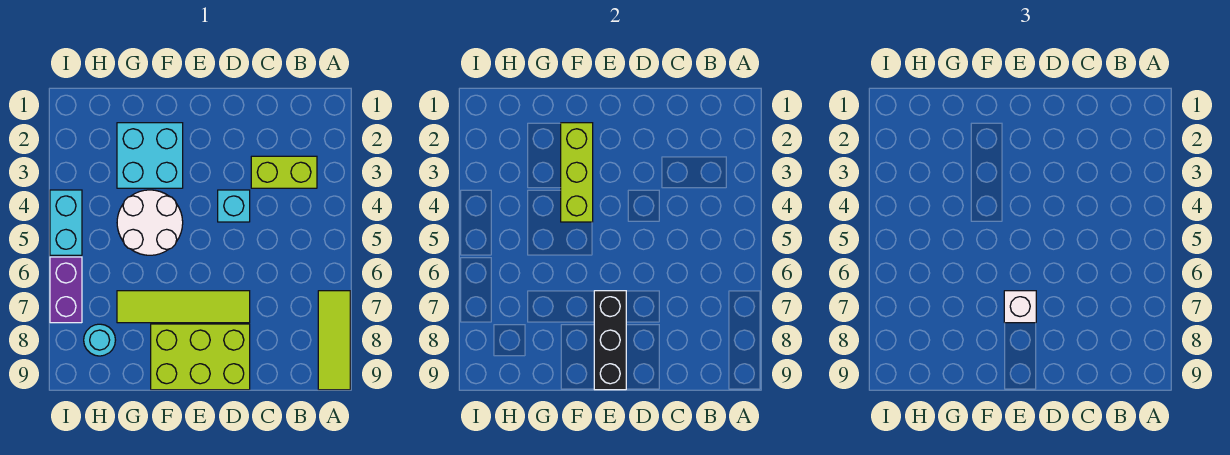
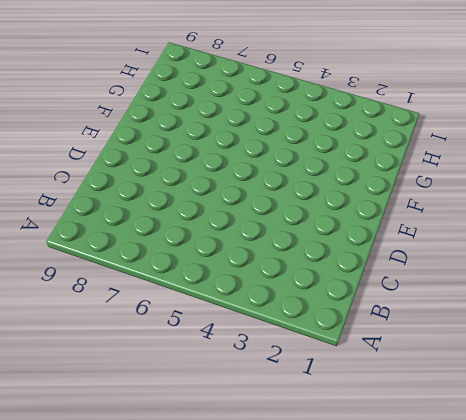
none -> lime tile A7:A9 level 1
none -> lime brick B3:C3 level 1
none -> cyan brick D4 level 1

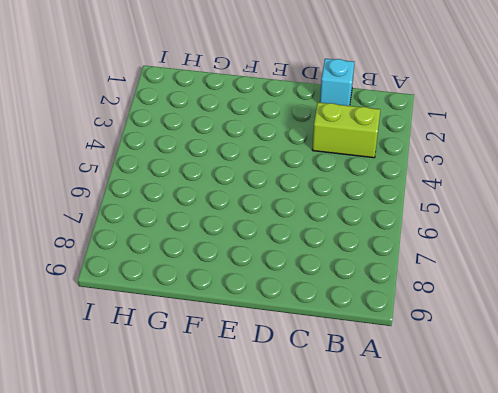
cyan brick C1 level 1 -> cyan brick D4 level 1
none -> lime tile A7:A9 level 1
none -> lime tile D7:G7 level 1
none -> lime brick D8:F9 level 1

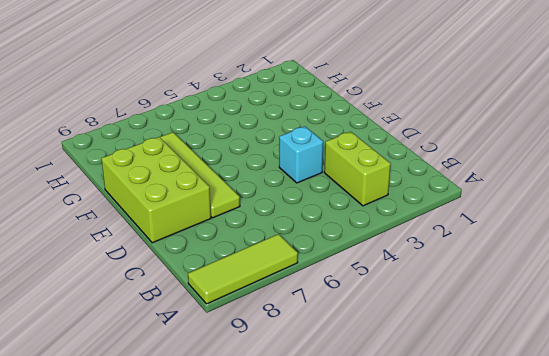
none -> cyan brick F2:G3 level 1
none -> white round brick F4:G5 level 1
none -> cyan round brick H8 level 1

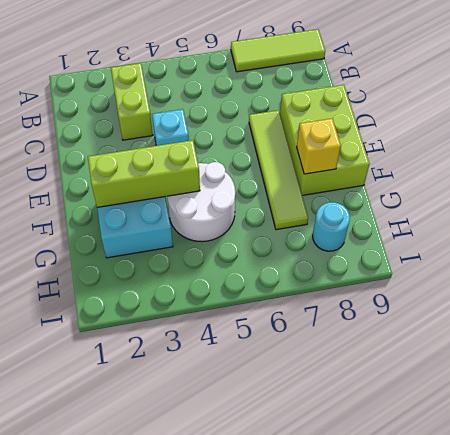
yellow brick F8 level 2 -> none
none -> cyan brick I4:I5 level 1
none -> purple brick I6:I7 level 1
none -> black brick E7:E9 level 2

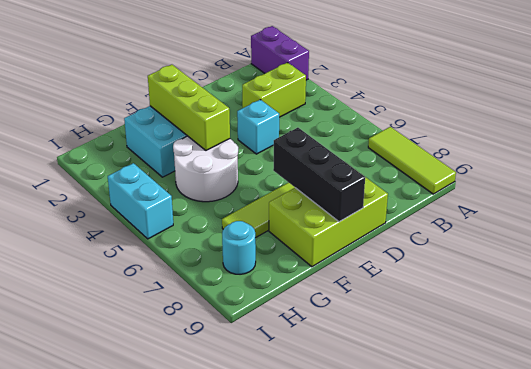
purple brick A1:A2 level 1 -> purple brick I6:I7 level 1
none -> white brick E7 level 3

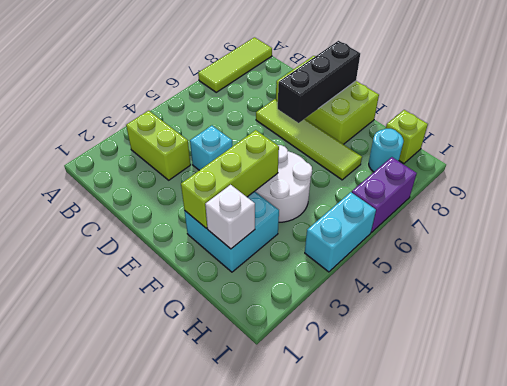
white brick G2 level 2 -> white brick E7 level 3
lime brick H9 level 1 -> none

